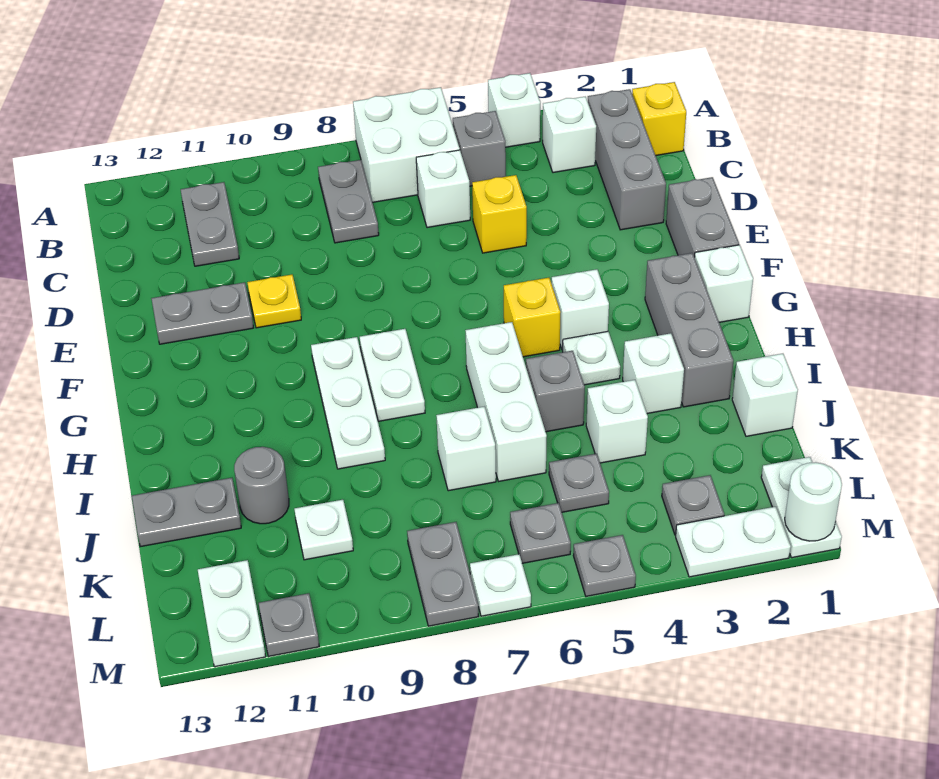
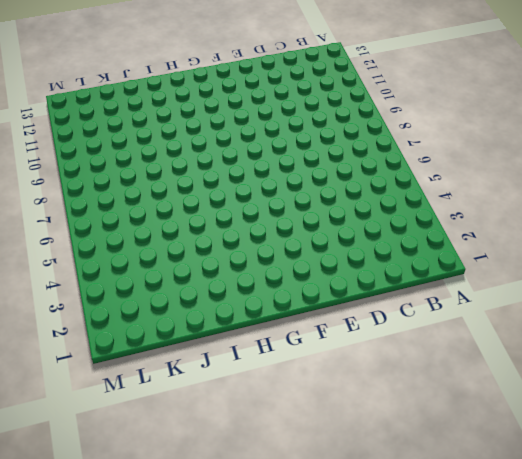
none -> white brick A4 level 1
none -> white brick A6:B7 level 1
none -> yellow brick B1 level 1
none -> grey brick B2:D2 level 1

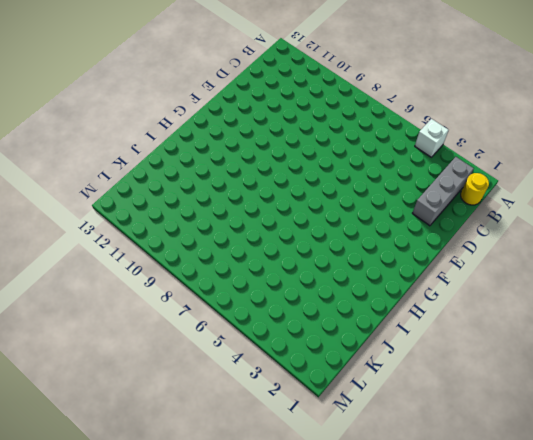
yellow round brick B1 level 1 -> yellow brick B1 level 1
none -> white brick A6:B7 level 1
none -> white brick B3 level 1
none -> grey brick B5 level 1
none -> grey plate B8:C8 level 1

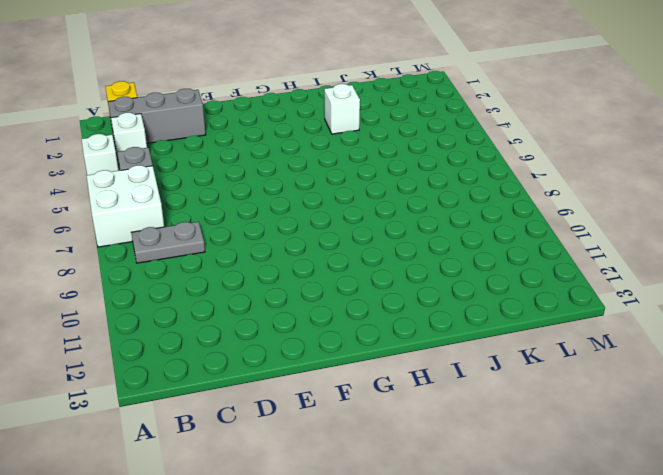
none -> grey plate B11:C11 level 1
none -> white brick C6 level 1
none -> yellow brick D5 level 1
none -> grey brick E1:F1 level 1

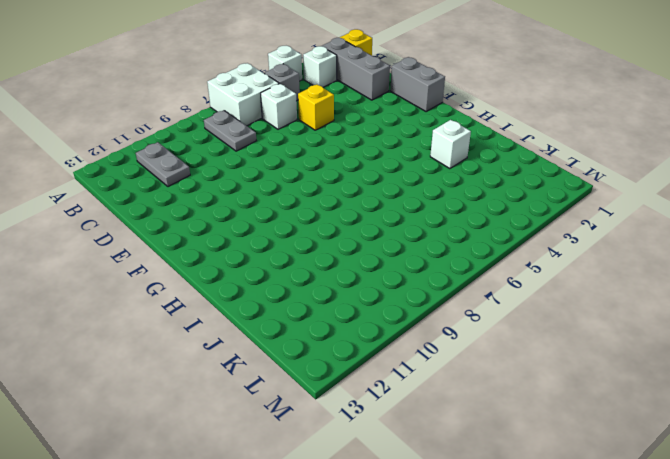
none -> yellow plate E10 level 1
none -> grey plate E11:E12 level 1
none -> white brick G1 level 1
none -> grey brick G2:I2 level 1

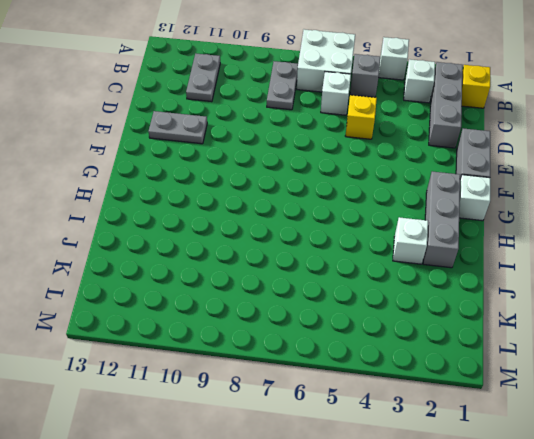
none -> yellow plate E10 level 1
none -> white brick G4 level 1
none -> yellow brick G5 level 1
none -> white plate G8:H8 level 1

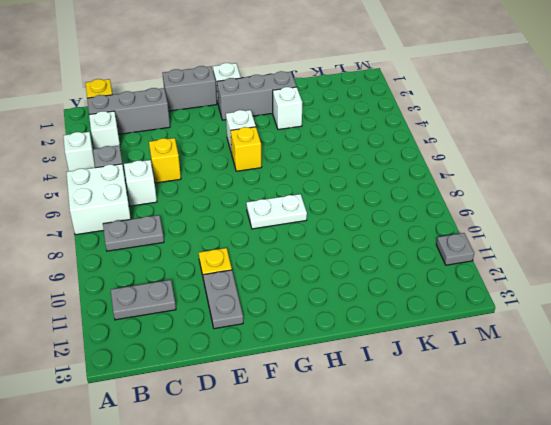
none -> white plate G9:I9 level 1
none -> white plate H4 level 1
none -> white brick H6:J6 level 1
none -> grey brick I5 level 1

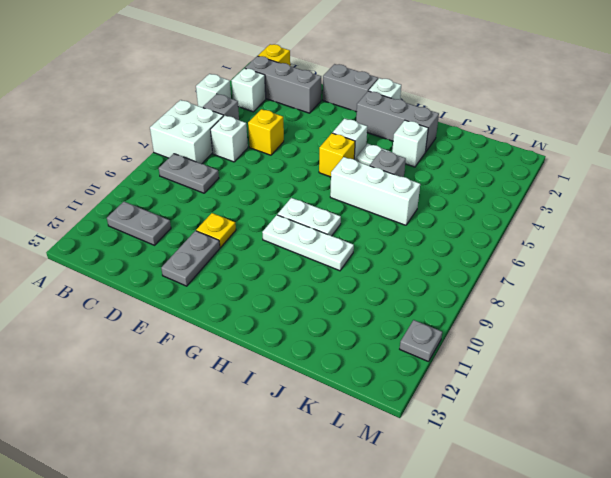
none -> white brick J1 level 1
none -> white brick J4 level 1
none -> white brick J7 level 1
none -> grey round brick J11 level 1

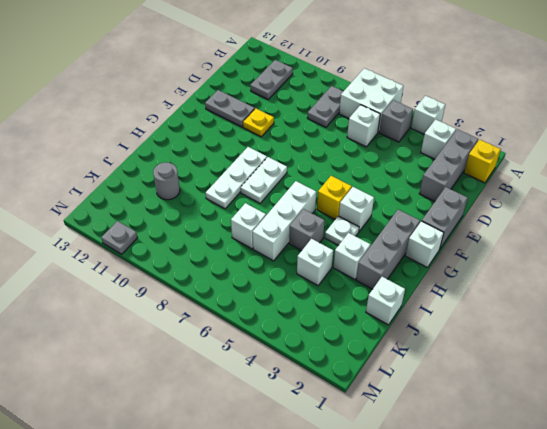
none -> yellow brick D5 level 1
none -> grey plate J12:J13 level 1
none -> grey plate K5 level 1
none -> white plate K10 level 1

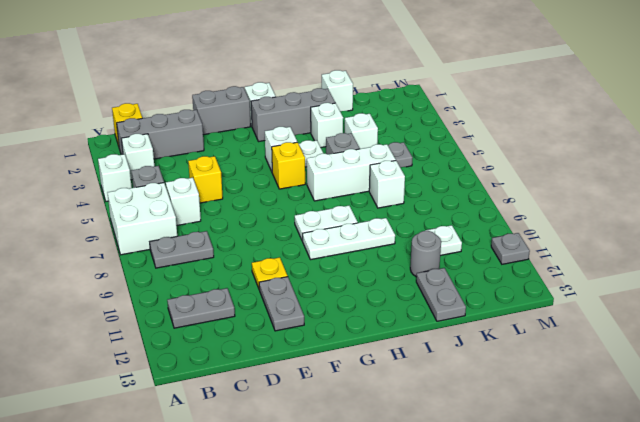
none -> white plate L1:M1 level 1
none -> grey plate L3 level 1
none -> grey plate L6 level 1
none -> grey plate L8:M8 level 1

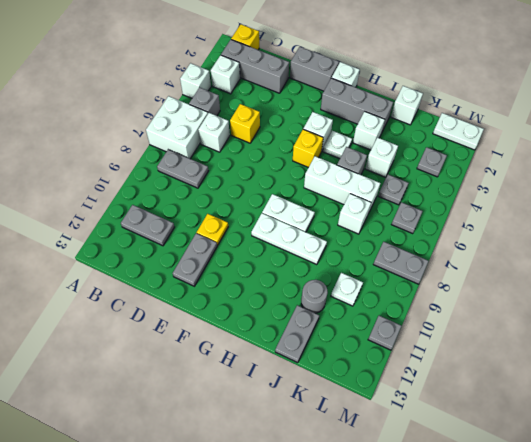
none -> white plate L12:M12 level 1
none -> white plate M2:M3 level 1
none -> grey plate M5 level 1
none -> white plate M7 level 1

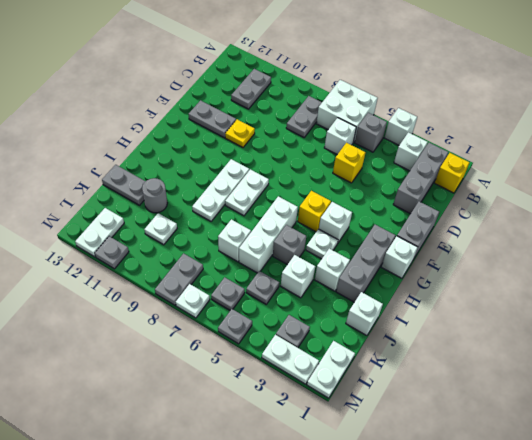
none -> white round brick M1 level 2

